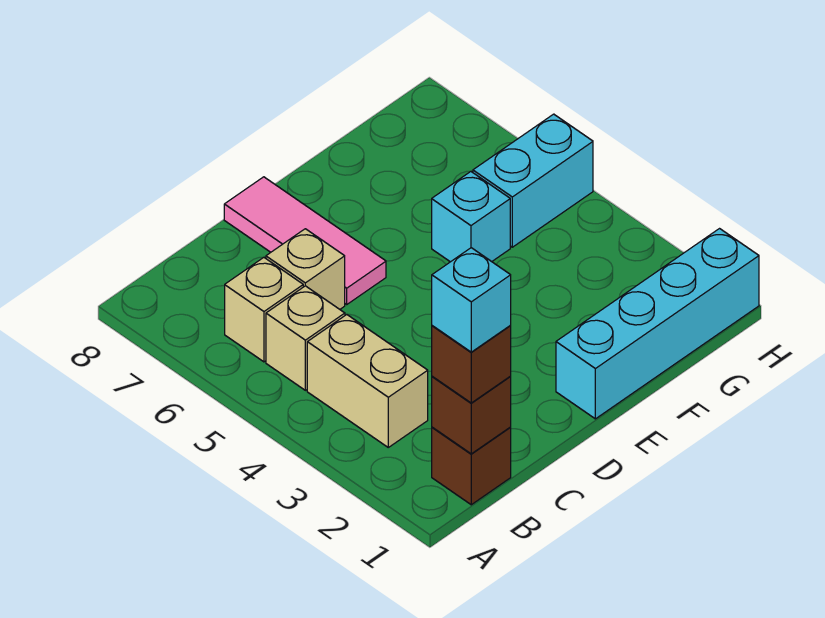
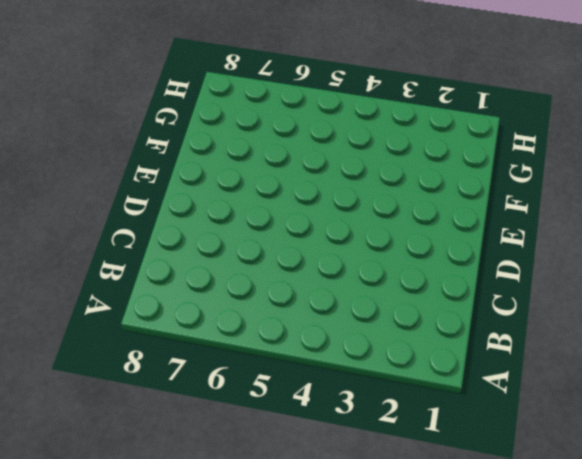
none -> brown brick B1 level 1
none -> tan brick B3:B4 level 1
none -> tan brick B5 level 1

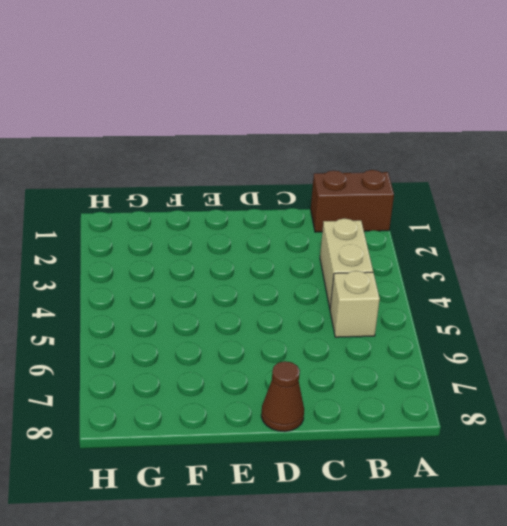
brown brick A1:B1 level 1 -> brown brick B1 level 1
brown cone D8 level 1 -> pink tile D6:D8 level 1
none -> tan brick B6 level 1
none -> tan brick C6 level 1
none -> cyan brick E1:H1 level 1

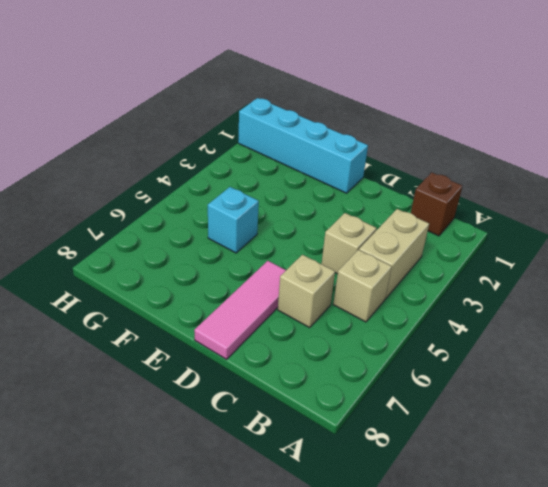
tan brick C4 level 1 -> tan brick B6 level 1
none -> cyan brick G5:H5 level 1
none -> brown brick B1 level 2
none -> brown brick B1 level 3

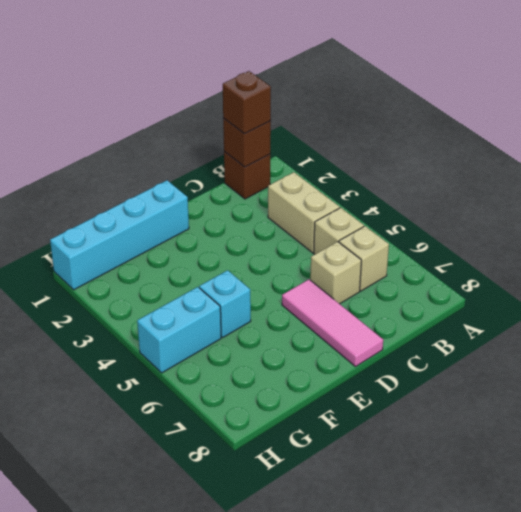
none -> cyan brick B1 level 4

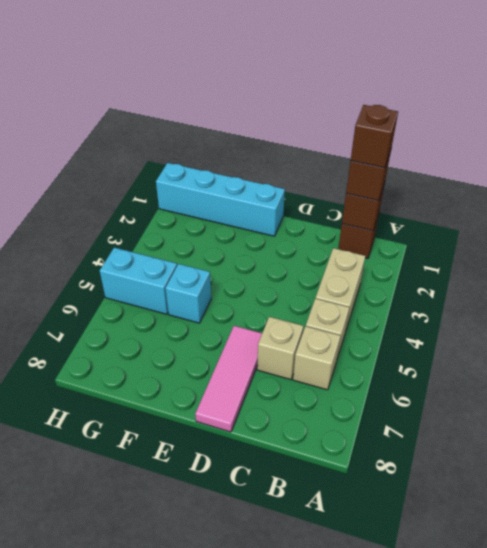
brown brick B1 level 4 -> cyan brick B1 level 4

